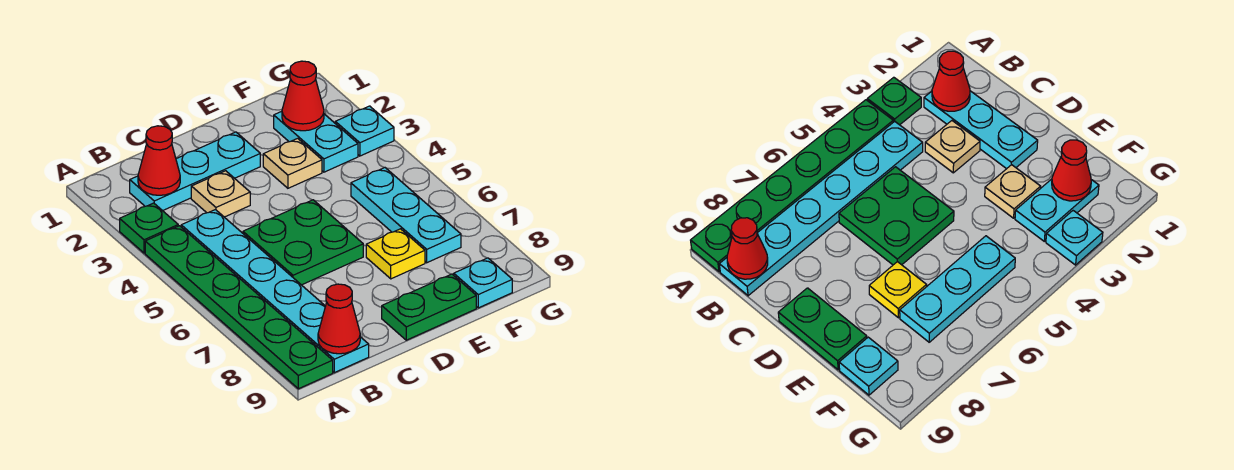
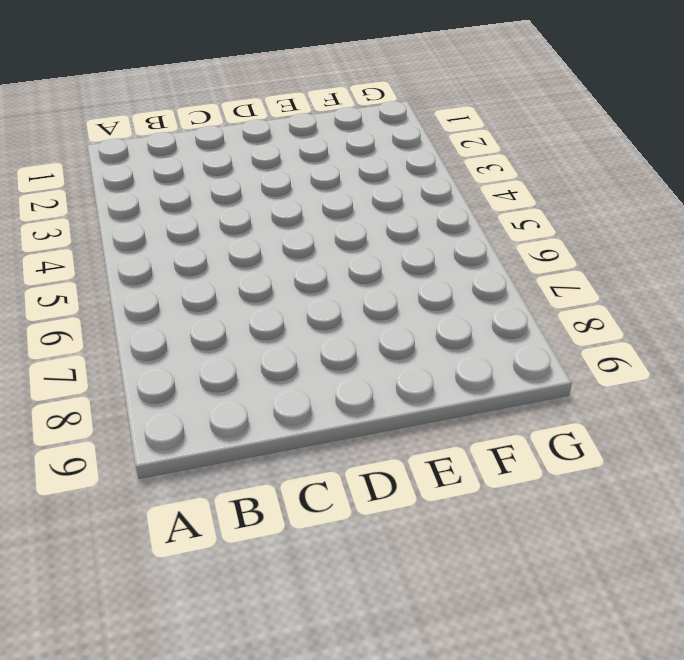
none -> green plate A3 level 1
none -> green plate A4:A9 level 1
none -> cyan plate B2:D2 level 1

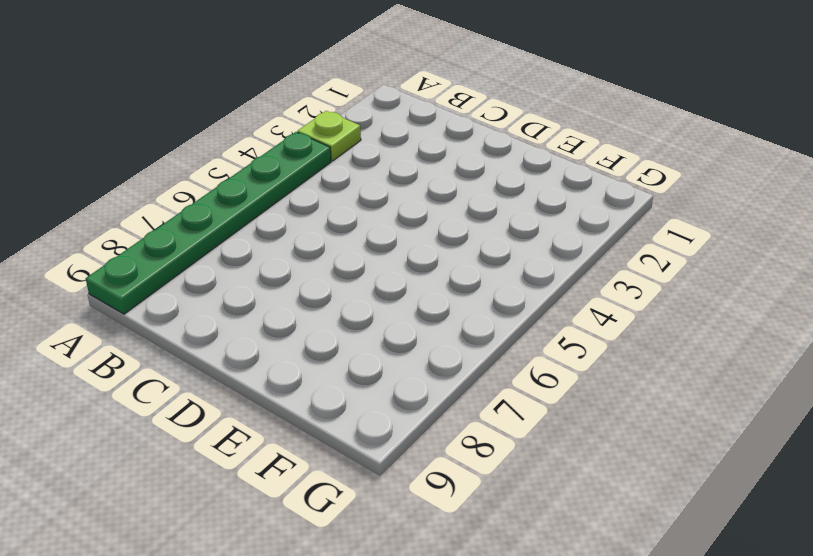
lime plate A3 level 1 -> green plate A3 level 1
none -> cyan plate B2:D2 level 1
none -> cyan plate B4:B9 level 1
none -> tan plate C3 level 1

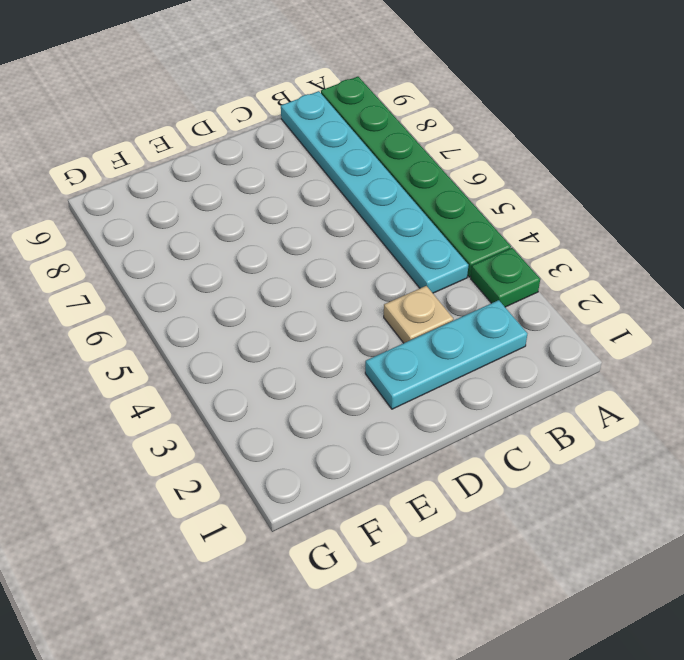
none -> green plate C5:D6 level 1
none -> green plate D9:E9 level 1
none -> tan plate E3 level 1

